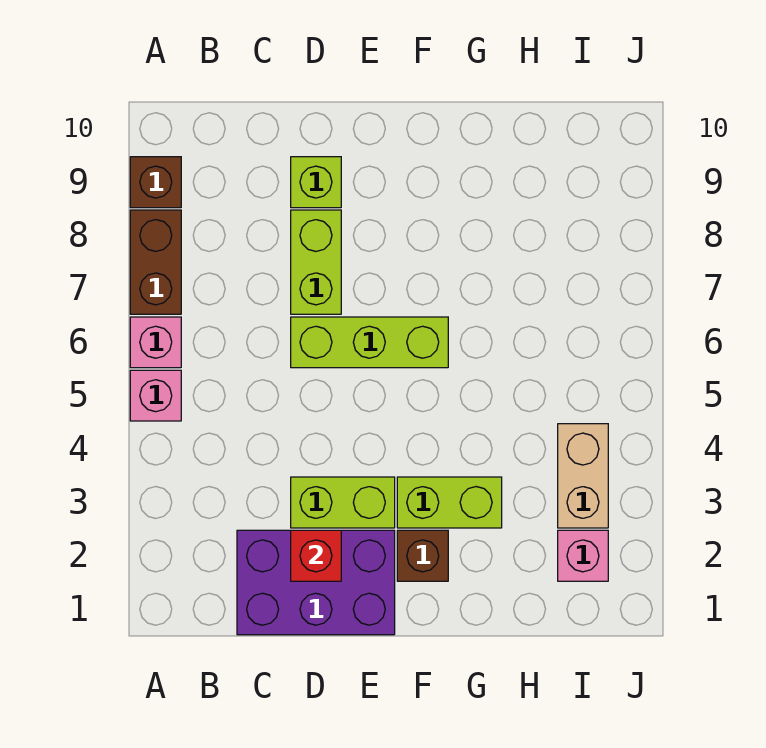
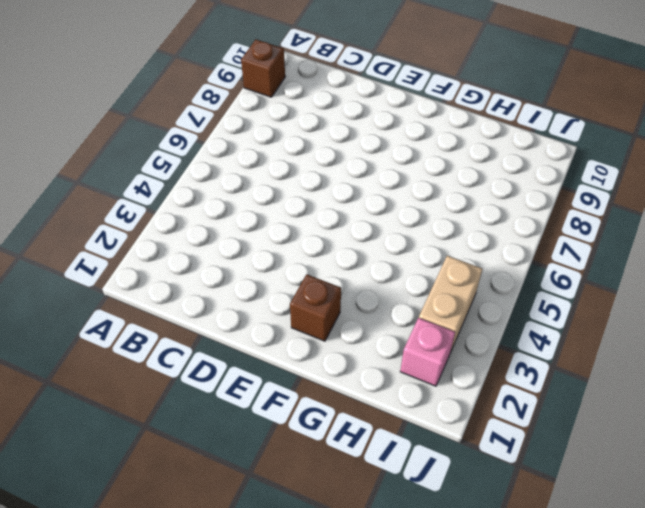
none -> pink brick A5 level 1
none -> pink brick A6 level 1
none -> brown brick A7:A8 level 1

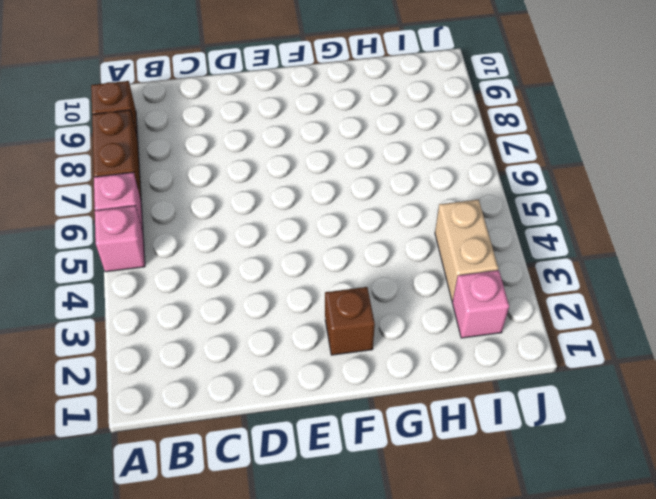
none -> purple brick C1:E2 level 1
none -> lime brick D3:E3 level 1
none -> lime brick D6:F6 level 1

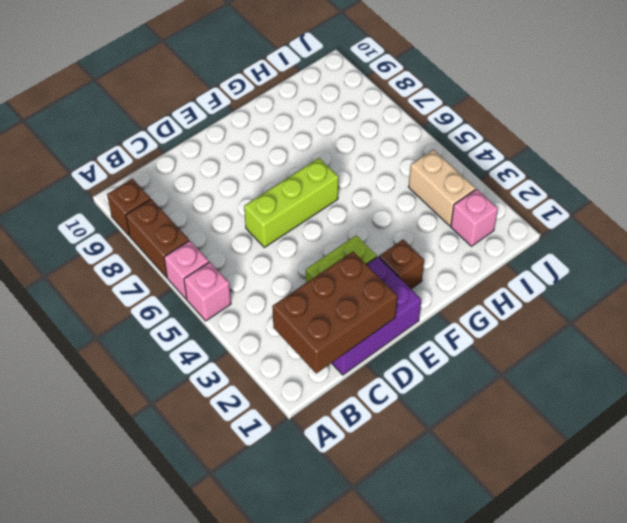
brown brick B1:D2 level 2 -> red brick D2 level 2
none -> lime brick D7:D8 level 1
none -> lime brick D9 level 1
none -> lime brick F3:G3 level 1

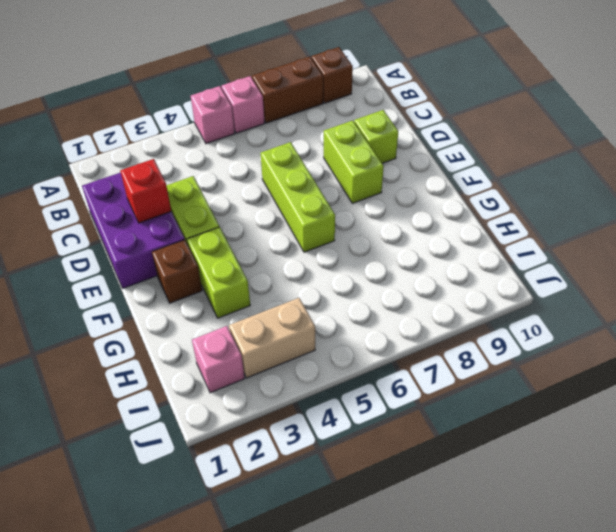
lime brick D8:E8 level 1 -> lime brick D7:D8 level 1

